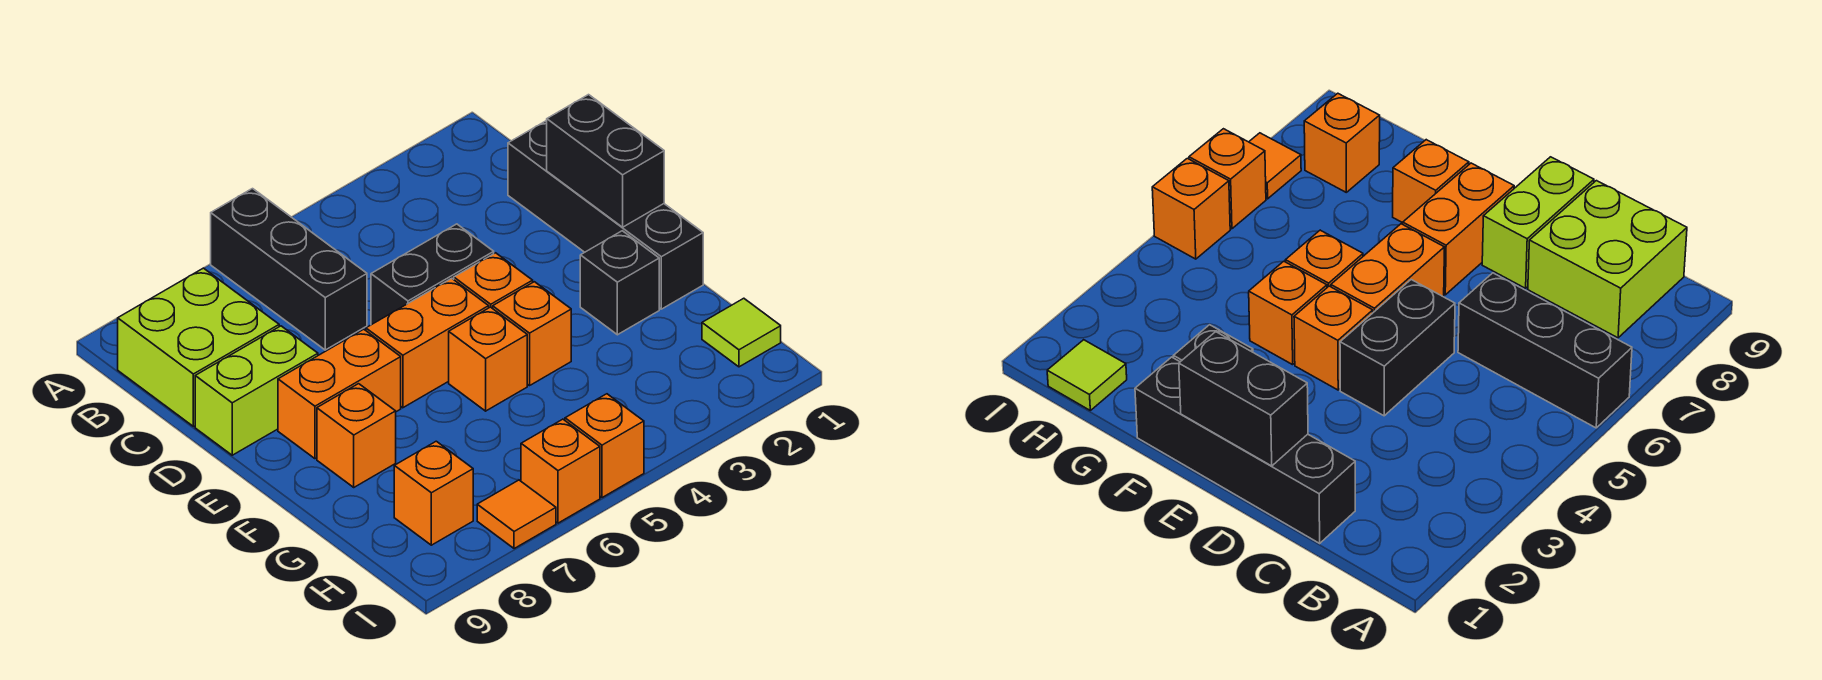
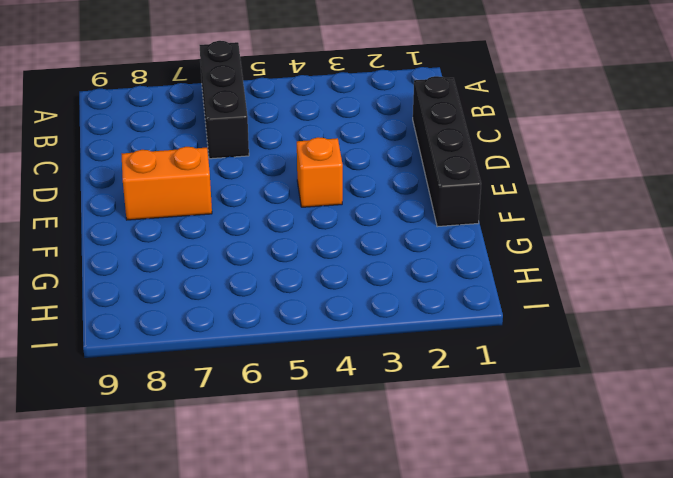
none -> lime brick B8:C9 level 1
none -> black brick D4:D5 level 1
none -> lime brick D8:D9 level 1

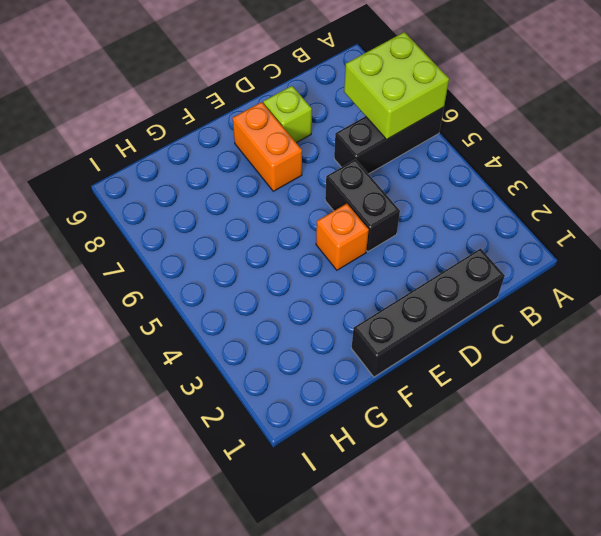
lime brick A6:B7 level 2 -> lime brick B8:C9 level 1
lime brick D8 level 1 -> lime brick D8:D9 level 1
none -> orange brick E5:E6 level 1
none -> black brick F2 level 1
none -> orange brick F4 level 1

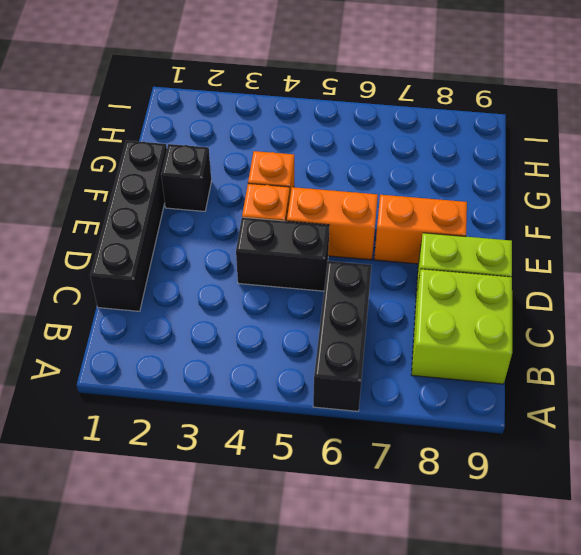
none -> orange brick F5 level 1
none -> orange brick F8 level 1
none -> lime tile H1 level 1

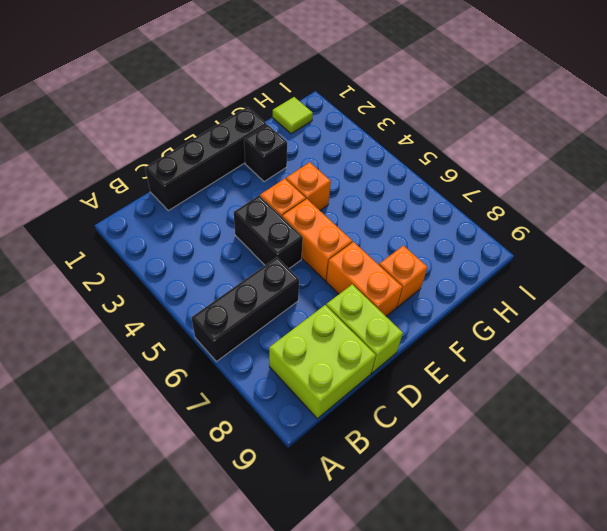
none -> orange brick F5 level 1
none -> orange brick H8 level 1
none -> orange brick I5 level 1

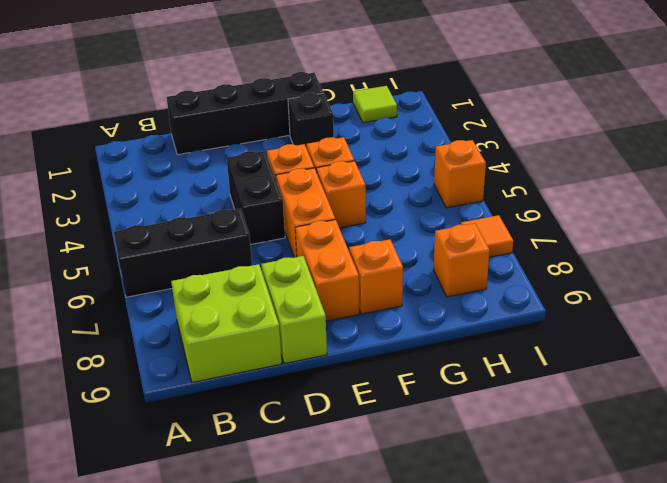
none -> orange brick I6 level 1
none -> black brick D1:E1 level 2

